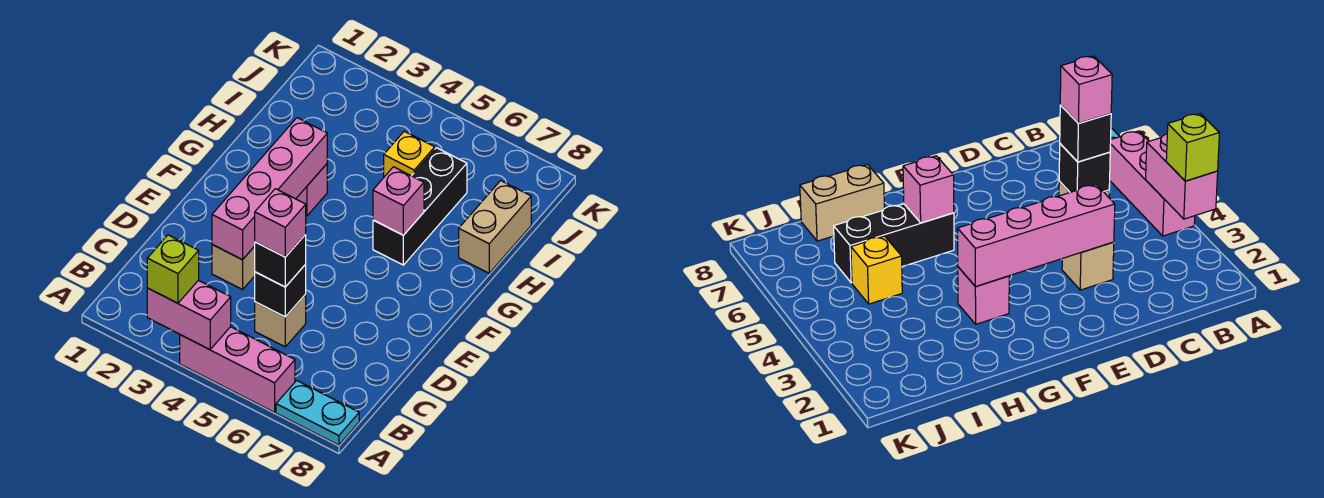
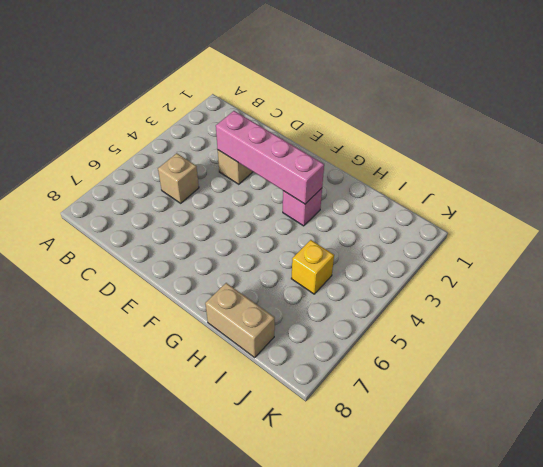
none -> pink brick A4:A6 level 1
none -> cyan plate A7:A8 level 1
none -> black brick G6:I6 level 1

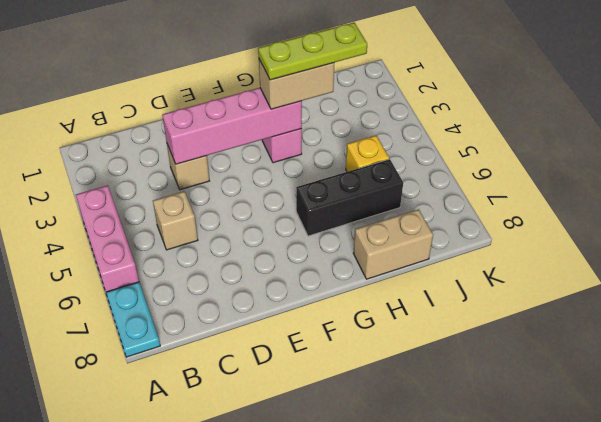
tan brick G3:H3 level 3 -> none
lime plate G3:I3 level 4 -> none
none -> pink brick A3:A4 level 2
none -> black brick C5 level 2
none -> pink brick G6 level 2

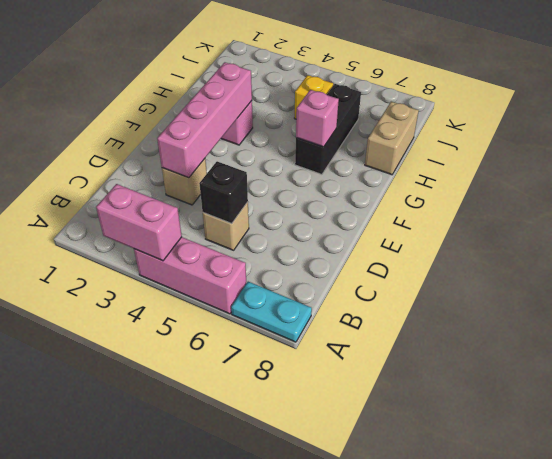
none -> lime brick A3 level 3
none -> black brick C5 level 3
none -> pink brick C5 level 4

